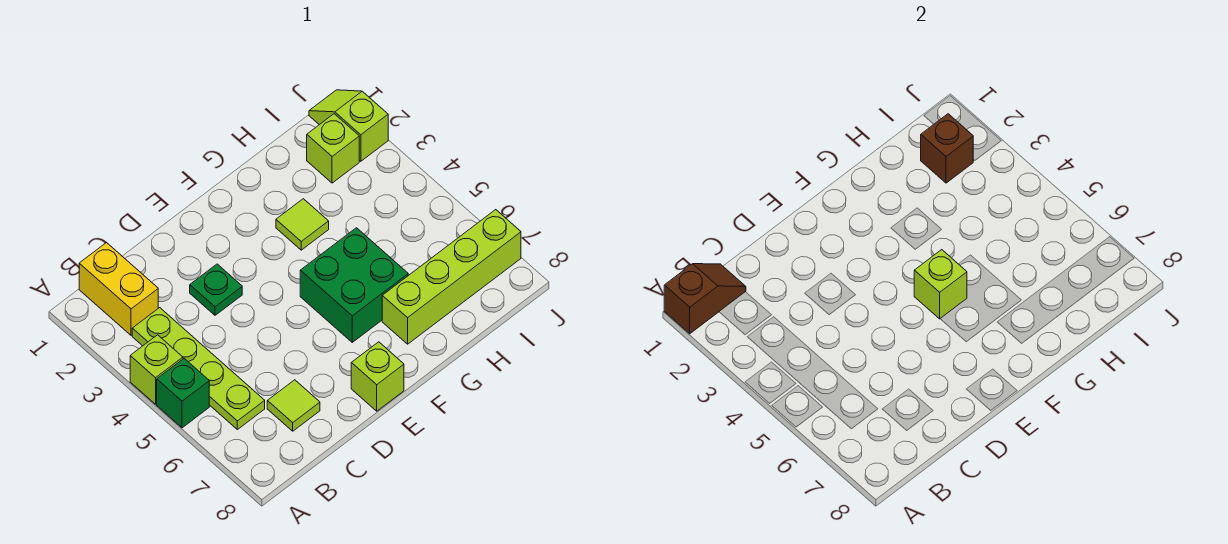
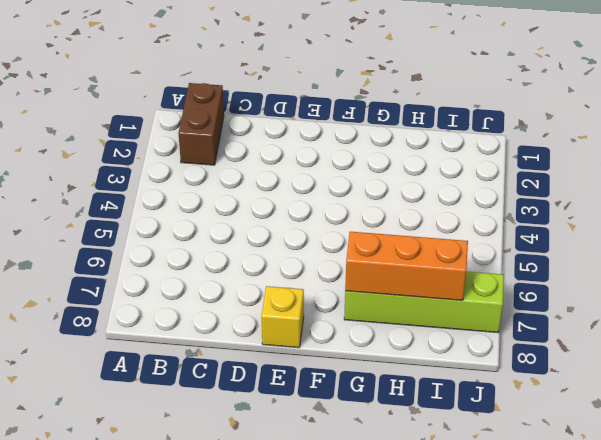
brown brick B1:B2 level 1 -> yellow brick B1:B2 level 1
yellow brick E8 level 1 -> lime brick E8 level 1
orange brick G7:I7 level 2 -> none
none -> lime brick A4 level 1
none -> green brick A5 level 1
none -> lime plate B3:B6 level 1

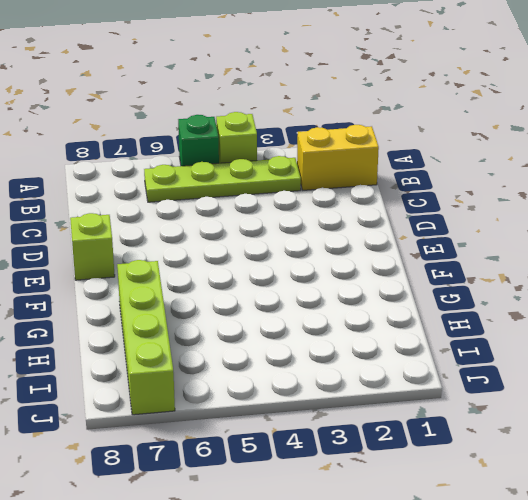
none -> lime tile C7 level 1
none -> green plate D3 level 1
none -> green brick F5:G6 level 1

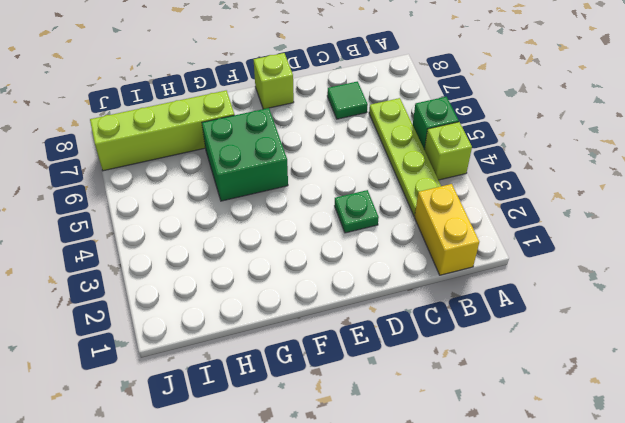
green tile C7 level 1 -> lime tile C7 level 1
none -> lime tile G3 level 1
none -> lime brick I2 level 1
none -> lime slope J1:J2 level 1 top 2

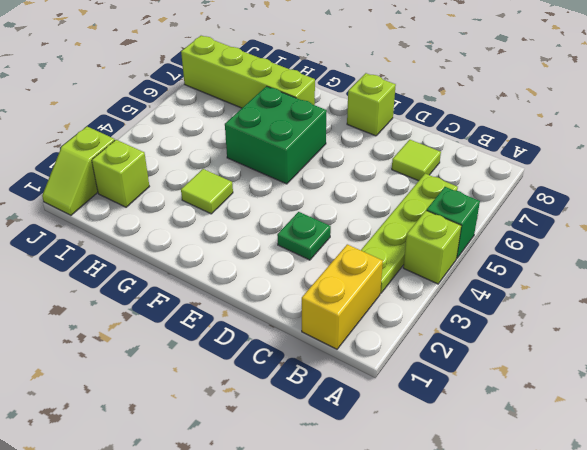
none -> brown slope A1:B1 level 2 top A
none -> lime brick F5 level 2
none -> brown brick I2 level 2

